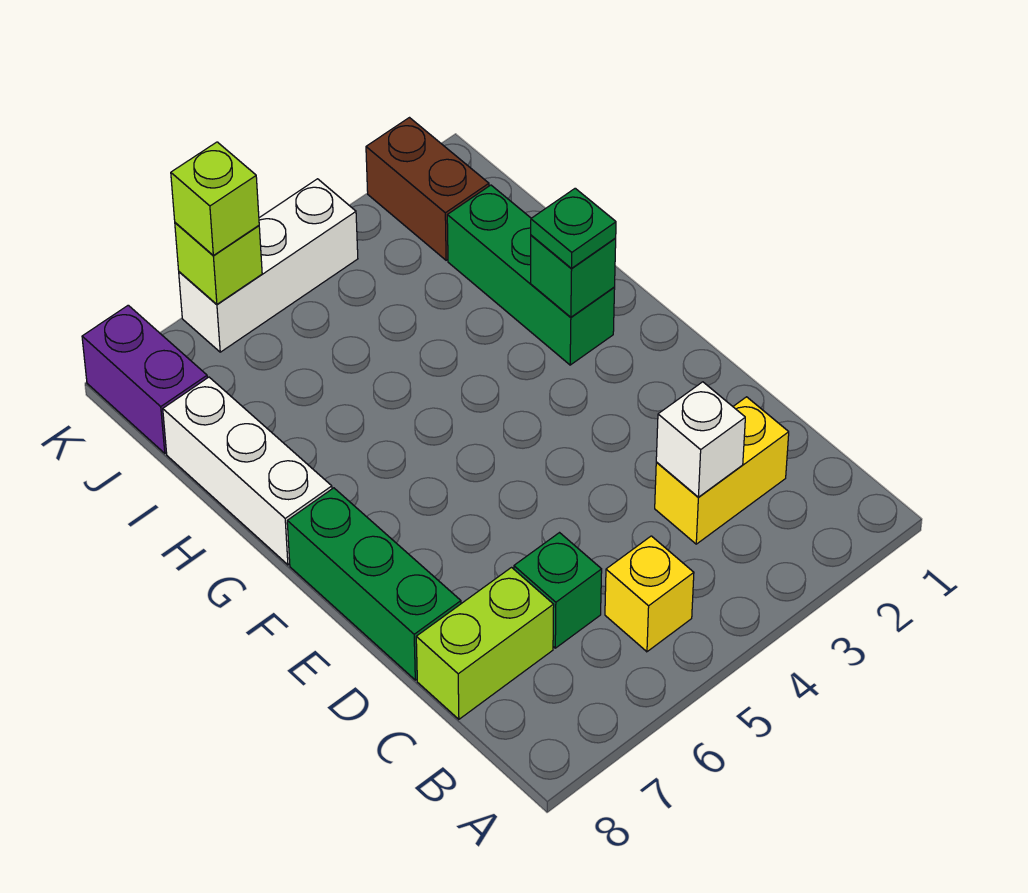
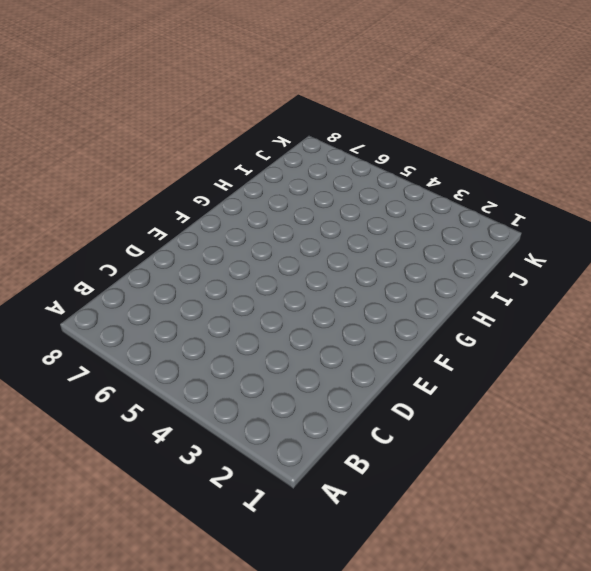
none -> yellow brick B5 level 1
none -> yellow brick C2:C3 level 1
none -> green brick C6 level 1

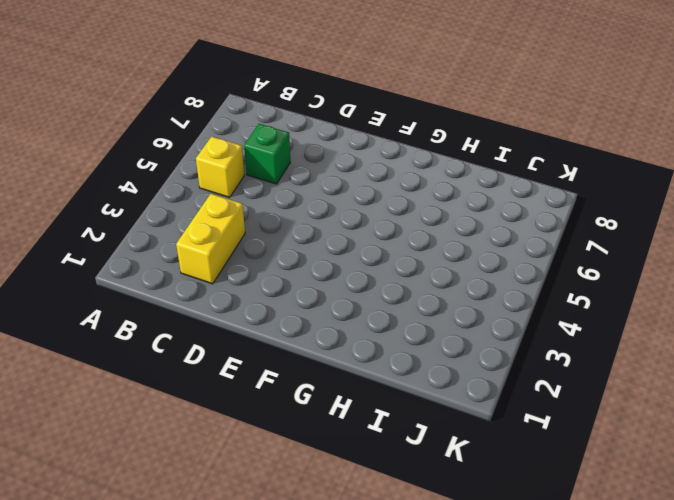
none -> lime brick C7:C8 level 1
none -> green brick D8:F8 level 1
none -> green brick G2:I2 level 1

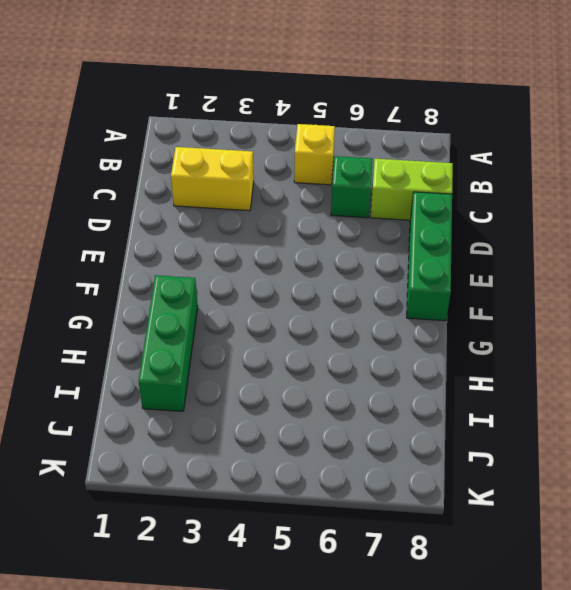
none -> white brick G8:I8 level 1
none -> brown brick J2:K2 level 1
none -> purple brick J8:K8 level 1

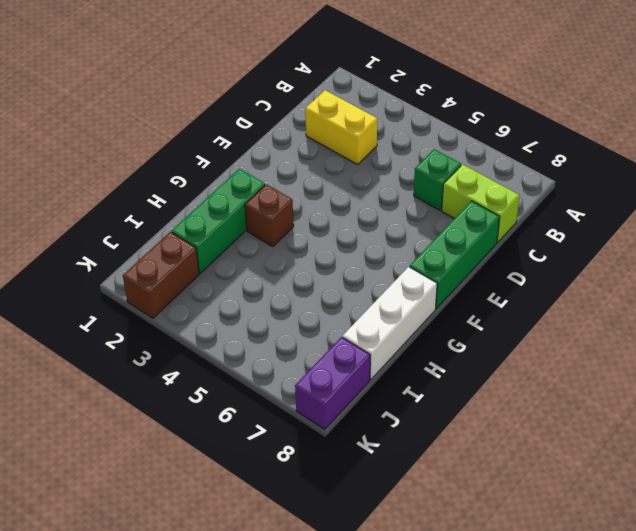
brown brick G3 level 1 -> none
none -> yellow brick B5 level 1
none -> white brick K4:K6 level 1
none -> white brick C3 level 2

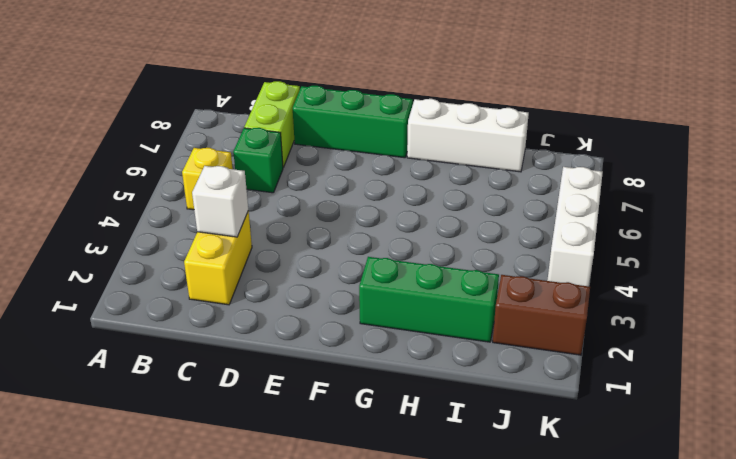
none -> purple brick J8:K8 level 1
none -> green brick G2 level 2
none -> lime brick K6 level 2

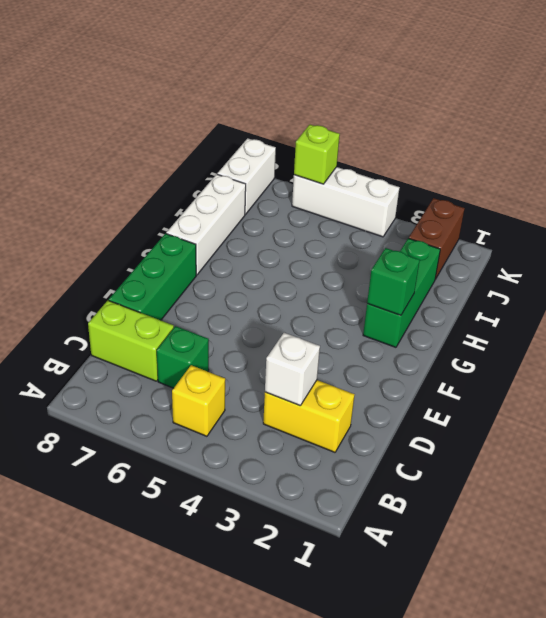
white brick J8:K8 level 1 -> purple brick J8:K8 level 1
none -> green plate G2 level 3
none -> lime brick K6 level 3

